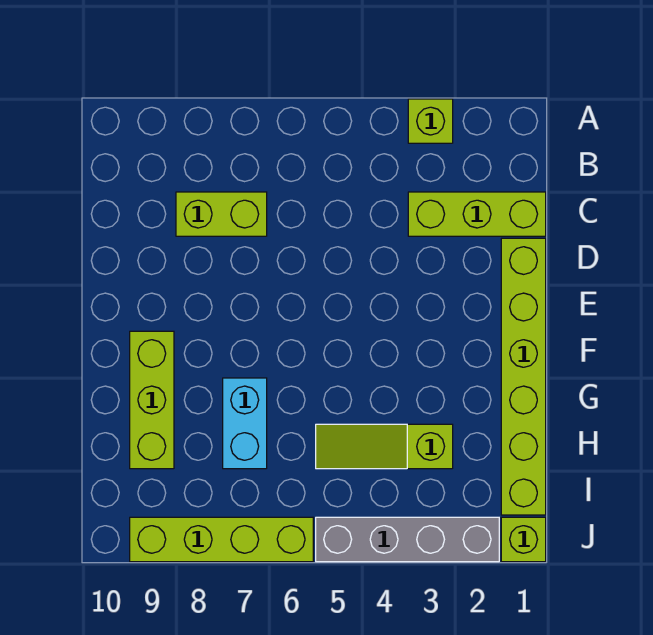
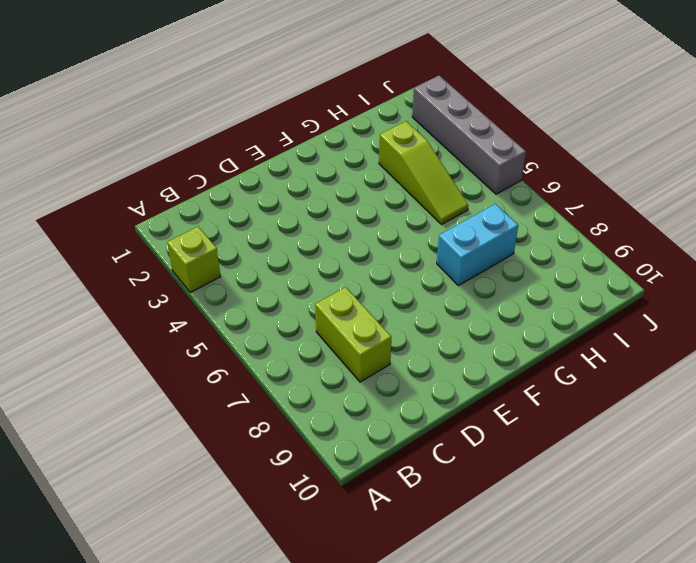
none -> lime brick C1:C3 level 1
none -> lime brick D1:I1 level 1

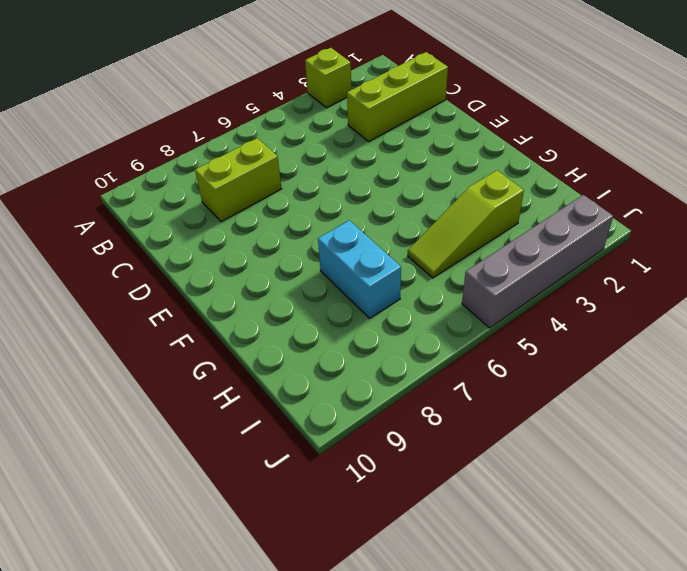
none -> lime brick D1:I1 level 1
none -> lime brick F9:H9 level 1

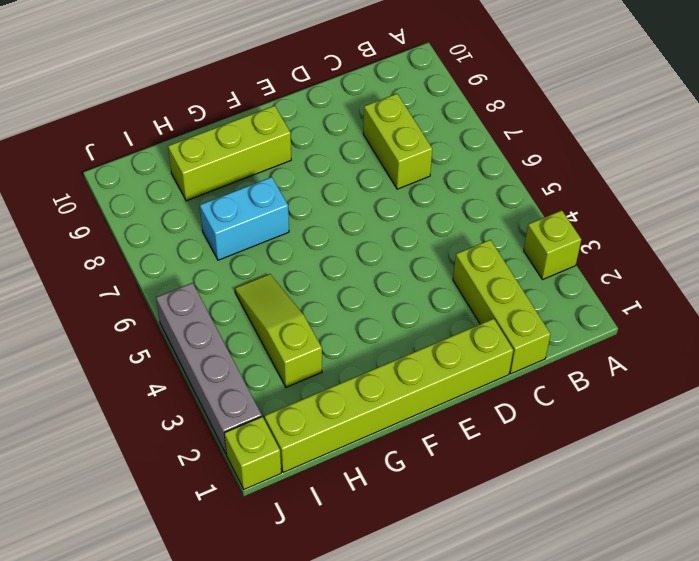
none -> lime brick J6:J9 level 1

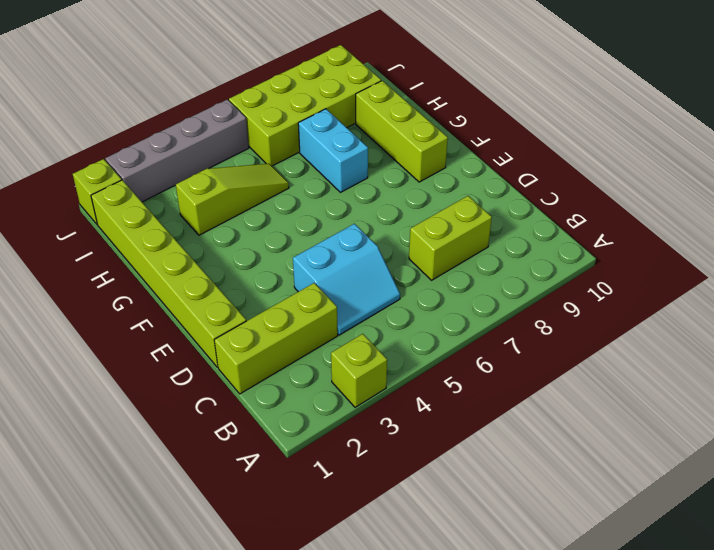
cyan slope C4:D5 level 1 top D -> none
lime brick I6:J9 level 1 -> lime brick J6:J9 level 1

